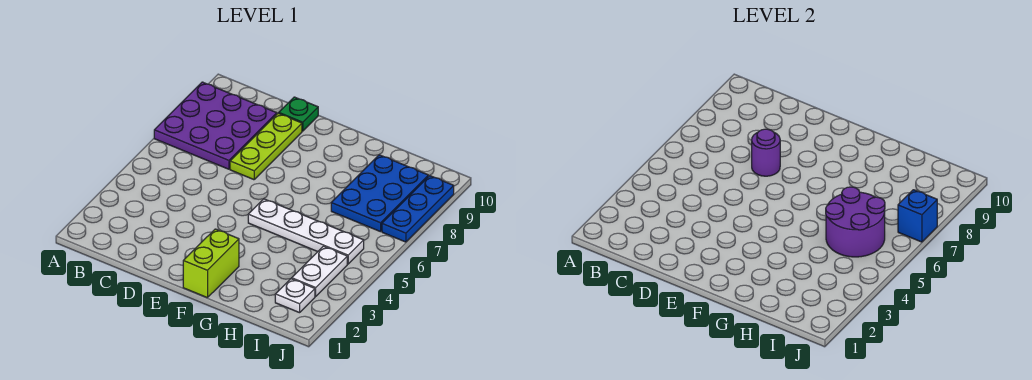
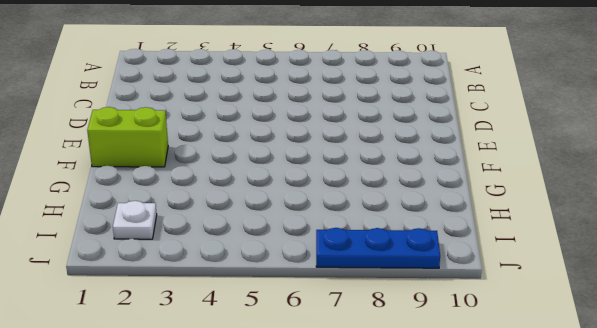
none -> purple plate A7:C9 level 1
none -> lime plate D7:D9 level 1
none -> green plate D10 level 1

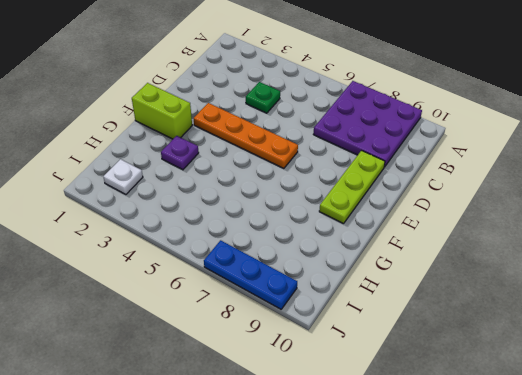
green plate C4 level 1 -> green plate D10 level 1
lime plate D9:F9 level 1 -> lime plate D7:D9 level 1
orange plate E3:E6 level 1 -> none
purple plate G3 level 1 -> none
none -> white plate F5:I5 level 1
none -> blue plate H7:I9 level 1
none -> white plate I3:I4 level 1

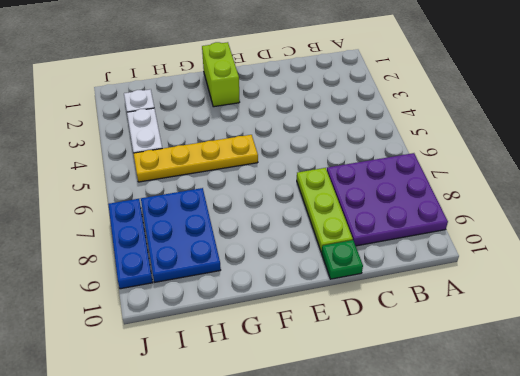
yellow plate F5:I5 level 1 -> white plate F5:I5 level 1
none -> purple round brick D7 level 2
none -> purple round brick H5:I6 level 2
none -> blue brick J7 level 2

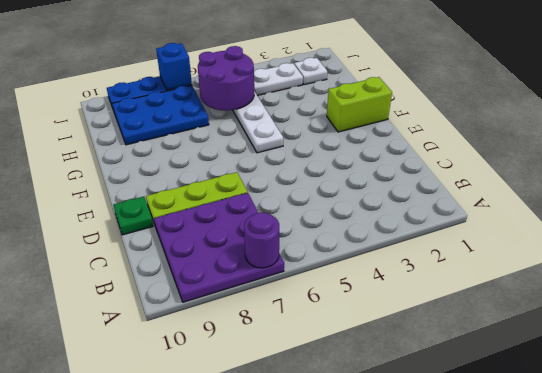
purple round brick A7 level 2 -> purple round brick D7 level 2

